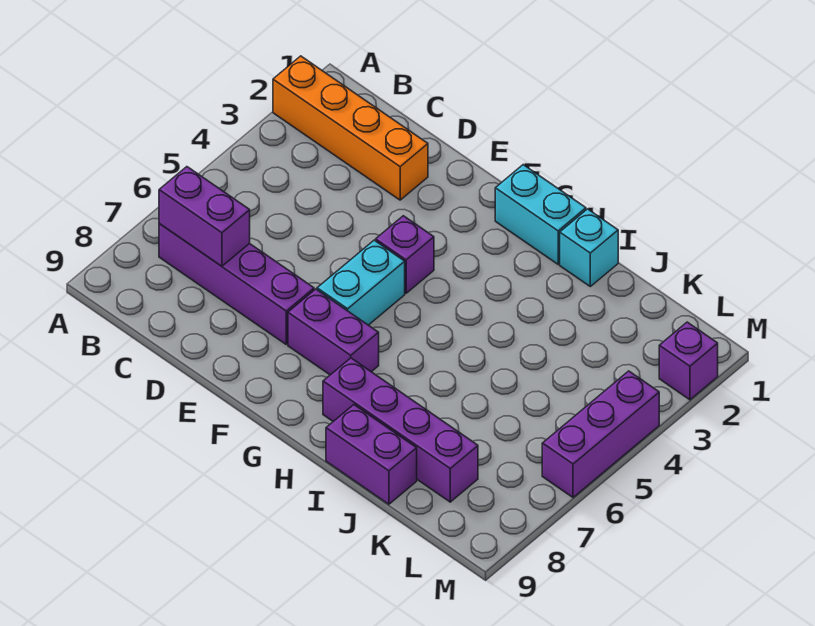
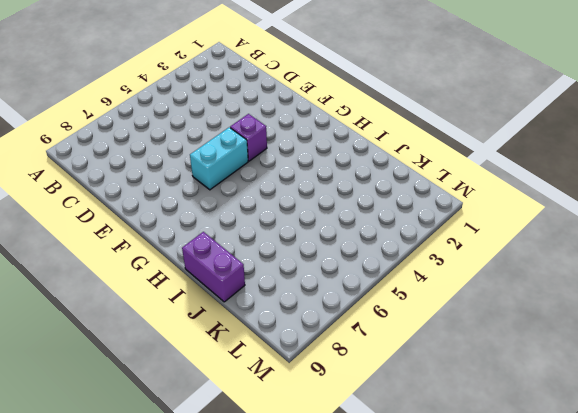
none -> orange brick A2:D2 level 1
none -> purple brick B7:E7 level 1
none -> purple brick F7:G7 level 1

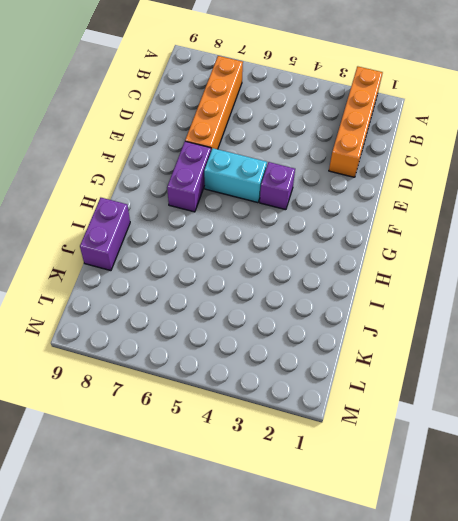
orange brick B7:E7 level 1 -> purple brick B7:E7 level 1
none -> cyan brick G1:H1 level 1
none -> purple brick H8:K8 level 1
none -> cyan brick I1 level 1

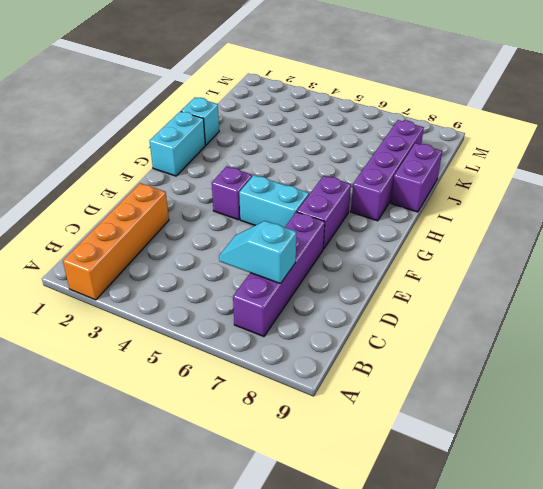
cyan slope C6:C7 level 2 top 7 -> purple brick B7:C7 level 2
none -> purple brick M2 level 1
none -> purple brick M4:M6 level 1

